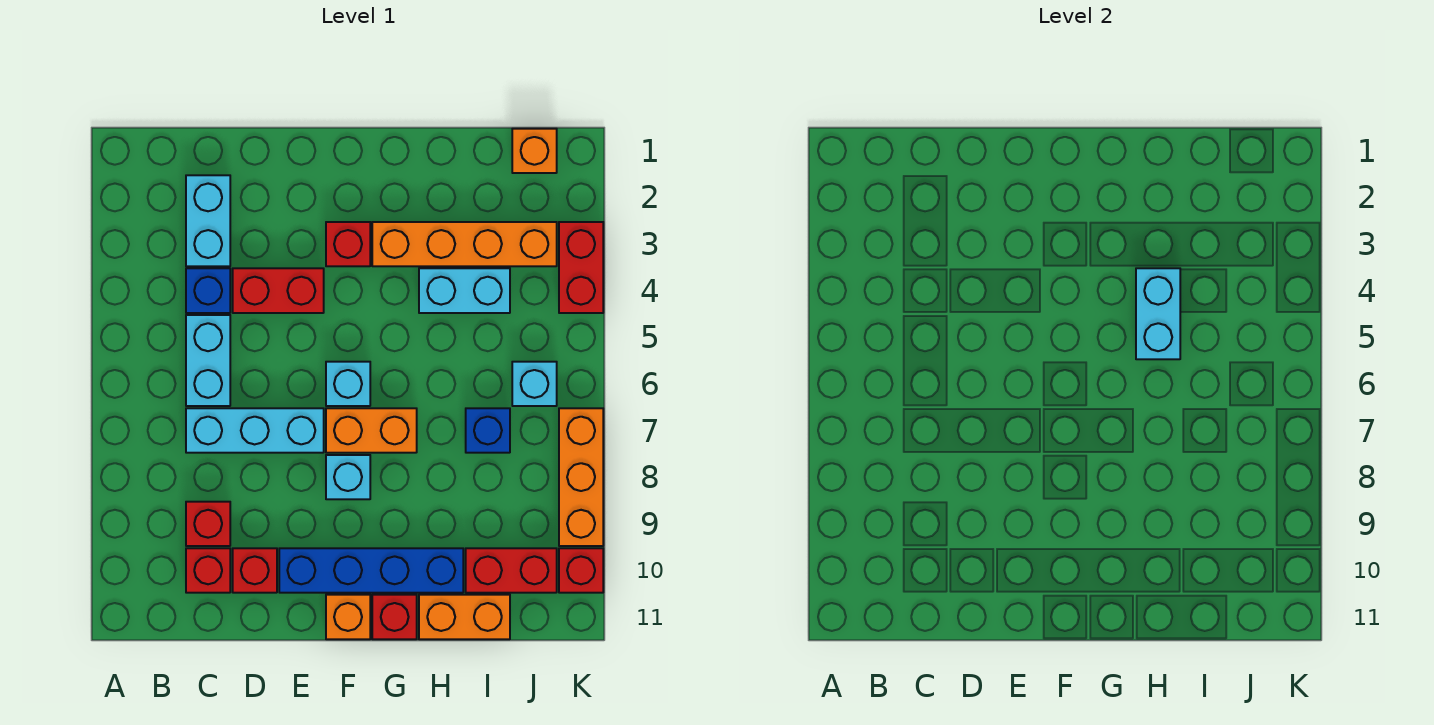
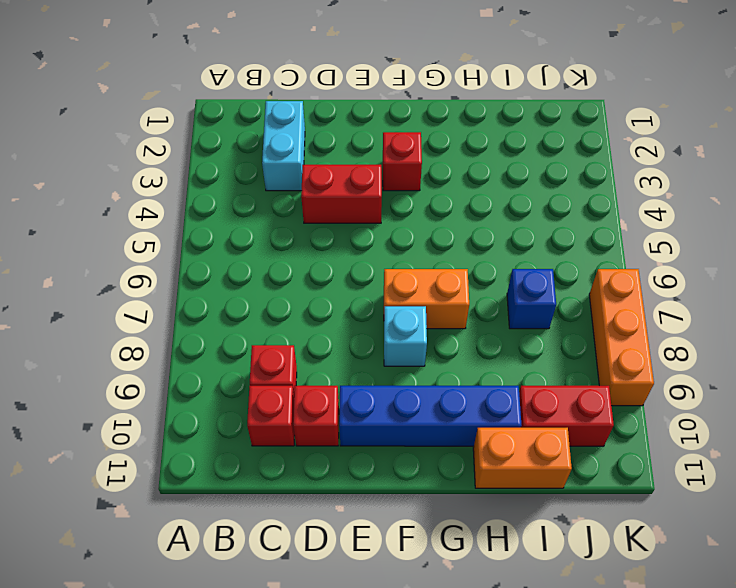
none -> blue brick C4 level 1
none -> cyan brick C5:C6 level 1
none -> cyan brick C7:E7 level 1

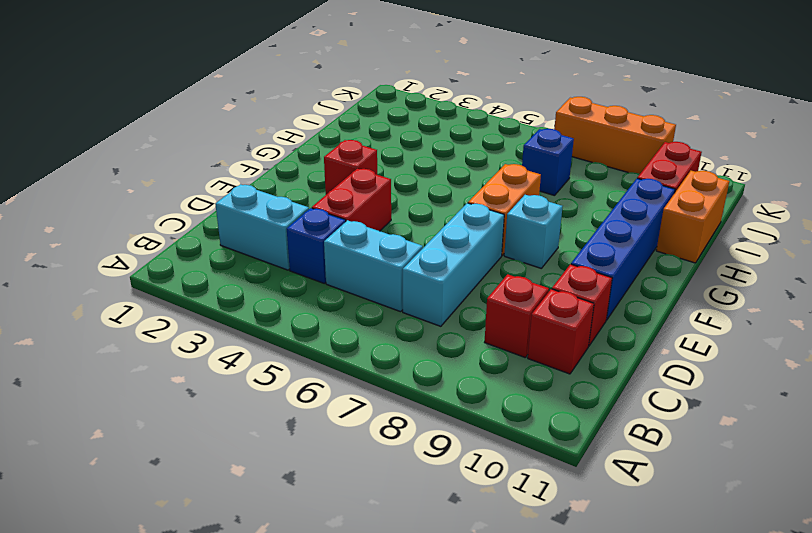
none -> cyan brick F6 level 1
none -> orange brick F11 level 1
none -> orange brick G3:J3 level 1

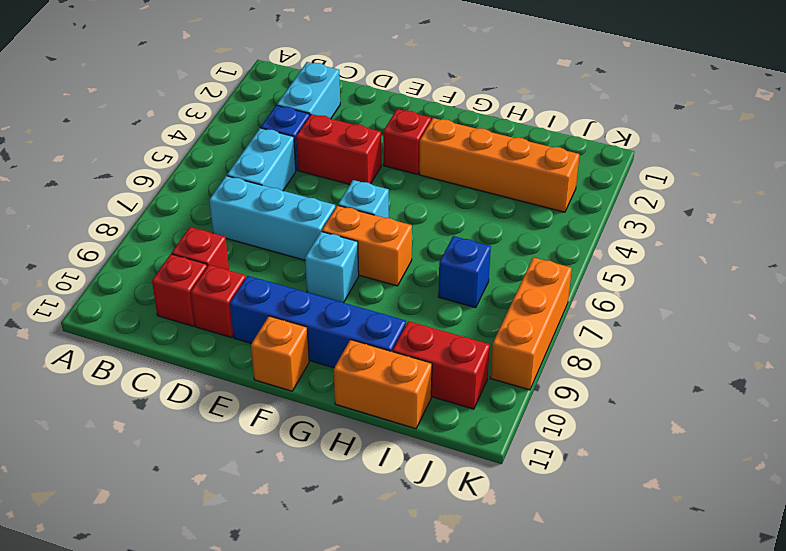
none -> red brick G11 level 1
none -> cyan brick H4:I4 level 1
none -> orange brick J1 level 1

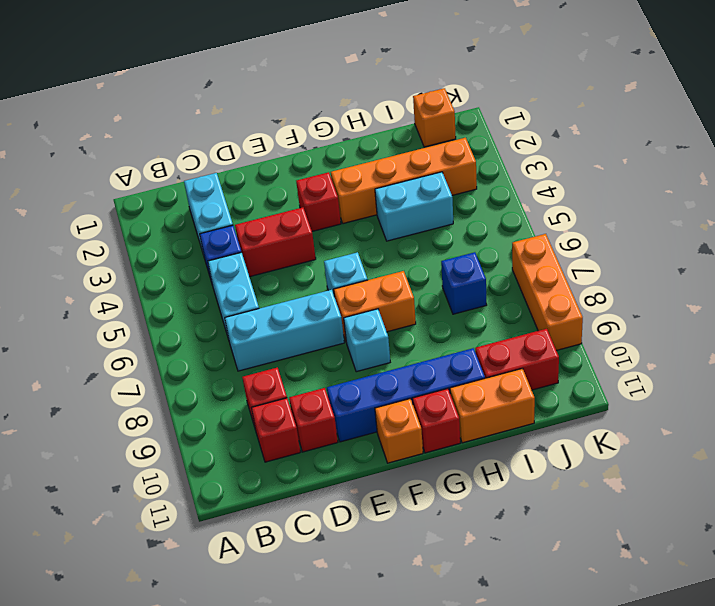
none -> cyan brick J6 level 1
none -> red brick K3:K4 level 1
none -> red brick K10 level 1

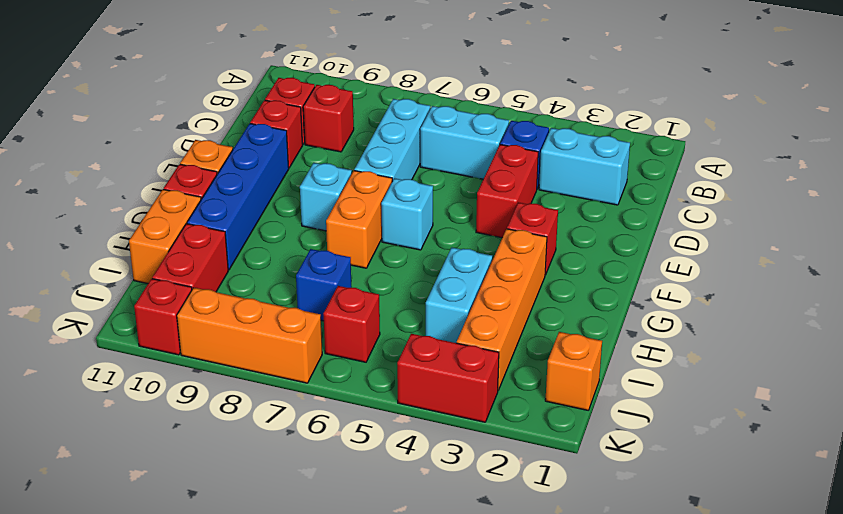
red brick J6 level 1 -> cyan brick J6 level 1
none -> cyan brick H4:H5 level 2

